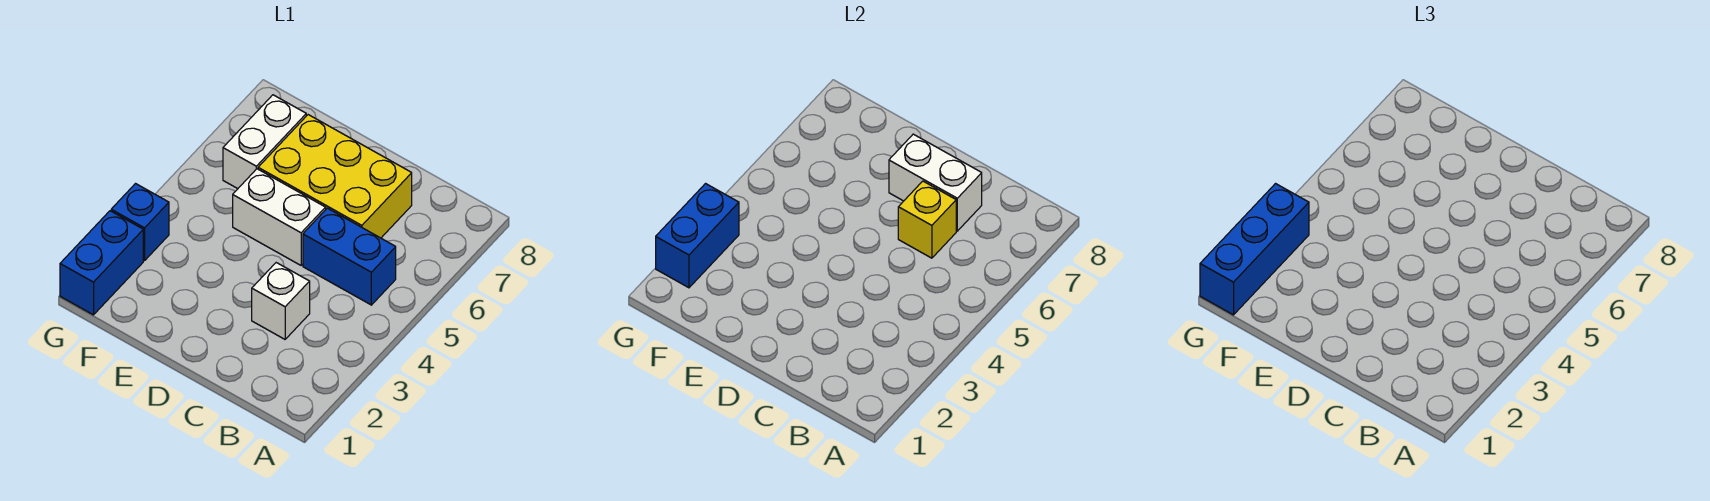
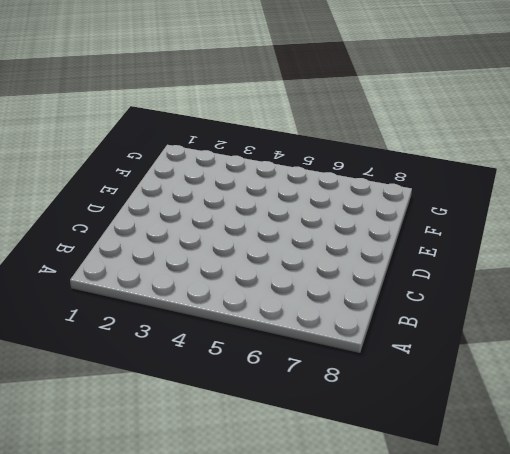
none -> blue brick B5:C5 level 1
none -> white brick C3 level 1

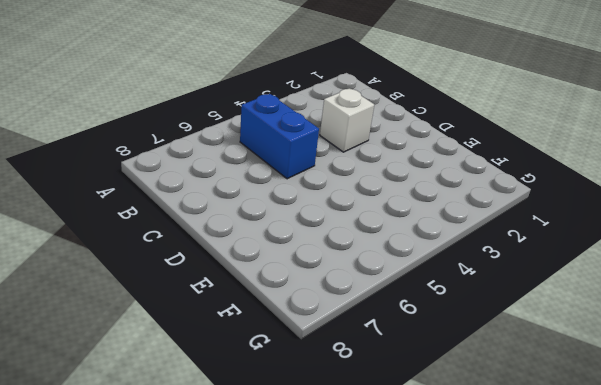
none -> yellow brick C6:E7 level 1
none -> white brick D5:E5 level 1

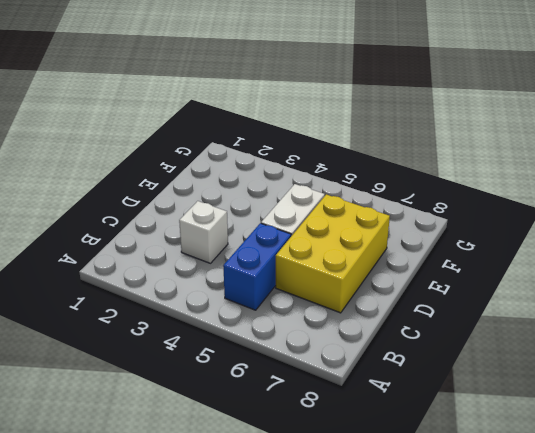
none -> white brick F6:F7 level 1
none -> blue brick G1:G2 level 1

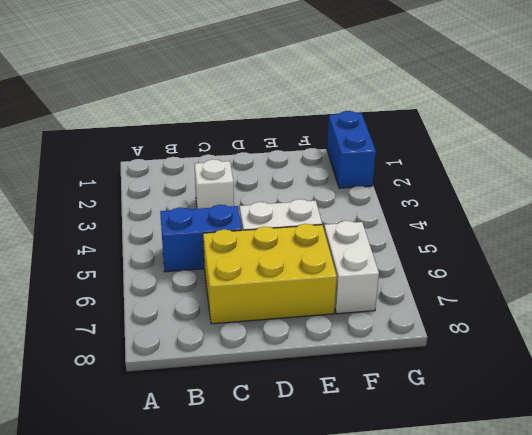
none -> blue brick G3 level 1
none -> yellow brick C6 level 2

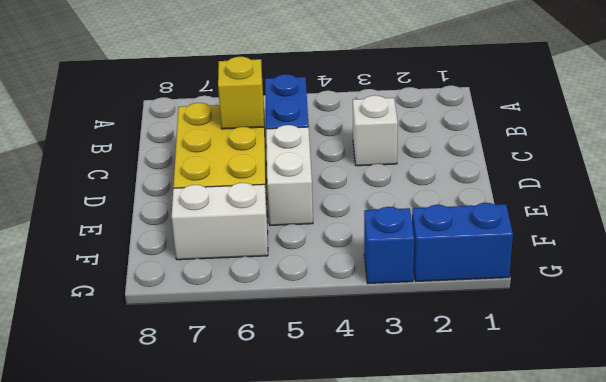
none -> white brick C7:D7 level 2
none -> blue brick G2:G3 level 2

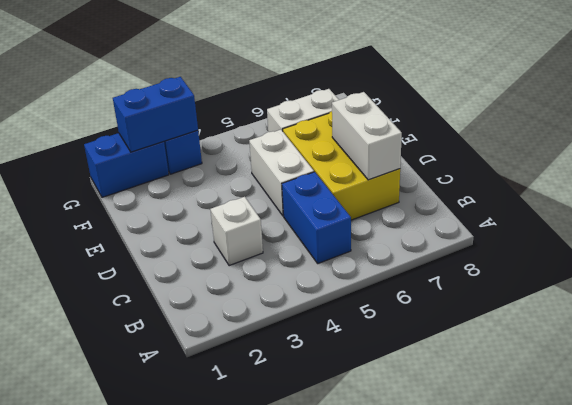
none -> yellow brick C6 level 2
none -> blue brick G1:G3 level 3

